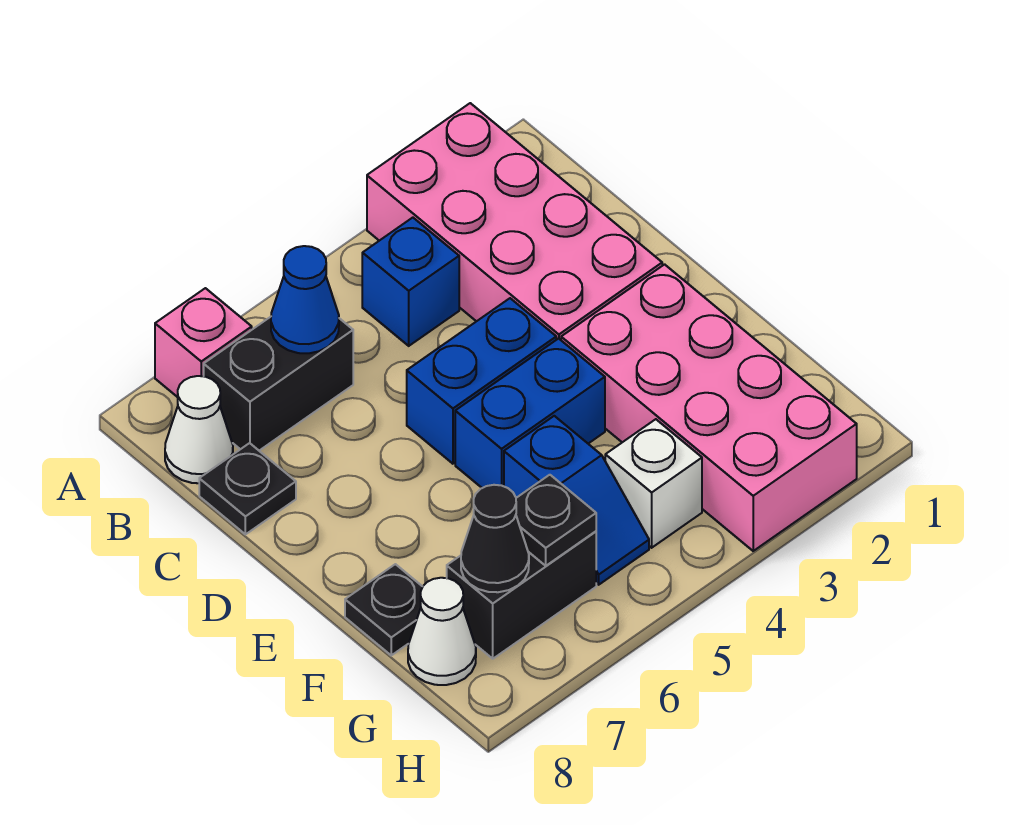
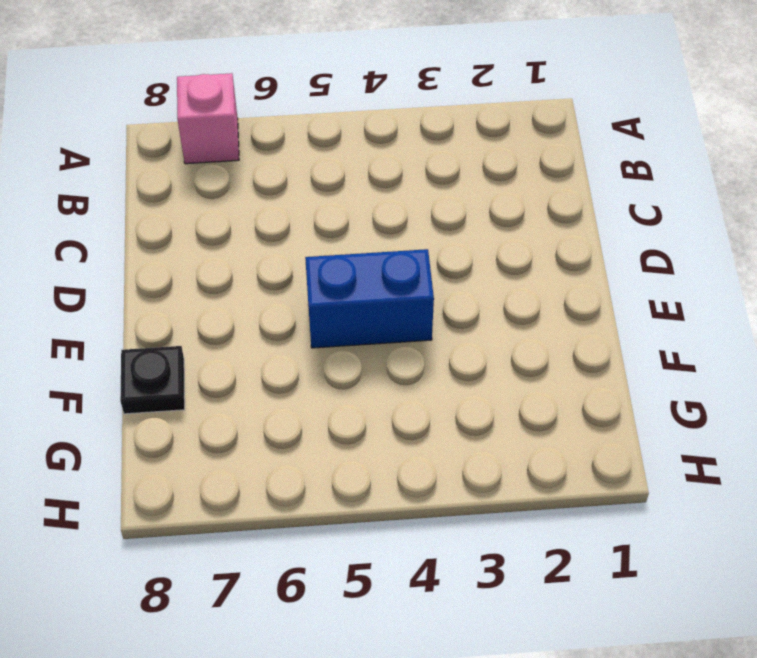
none -> pink brick A2:D3 level 1
none -> blue brick B4 level 1
none -> black brick B6:B7 level 1

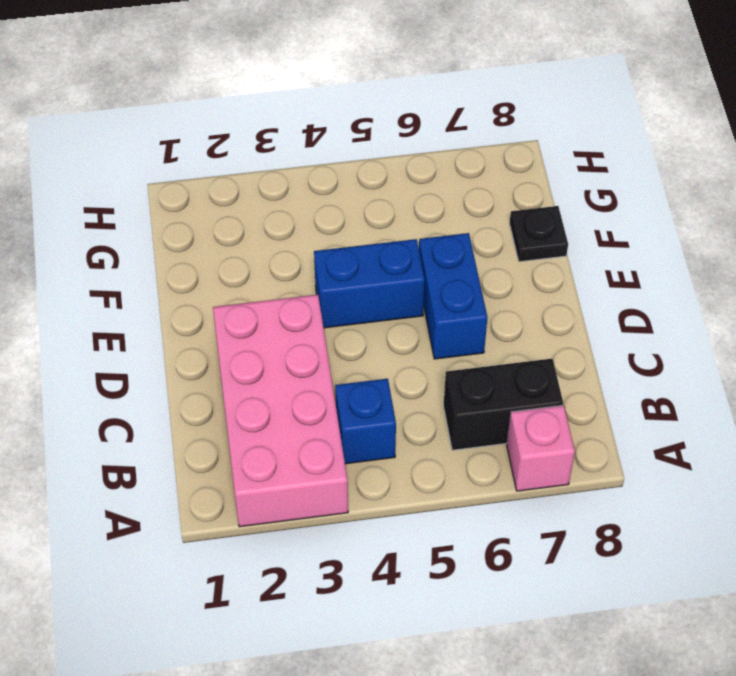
blue brick D6:E6 level 1 -> blue brick D4:D5 level 1
none -> white cone B8 level 1
none -> black plate C8 level 1
none -> pink brick E2:H3 level 1

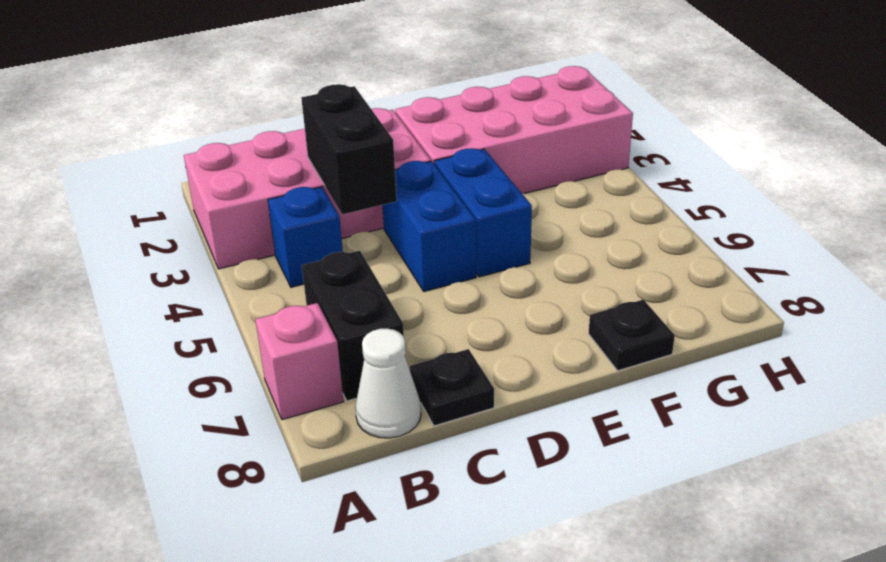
black brick C3:C4 level 2 -> black brick G6:G7 level 1
none -> blue slope F5:G5 level 1 top F
none -> white brick G4 level 1
none -> white cone G8 level 1

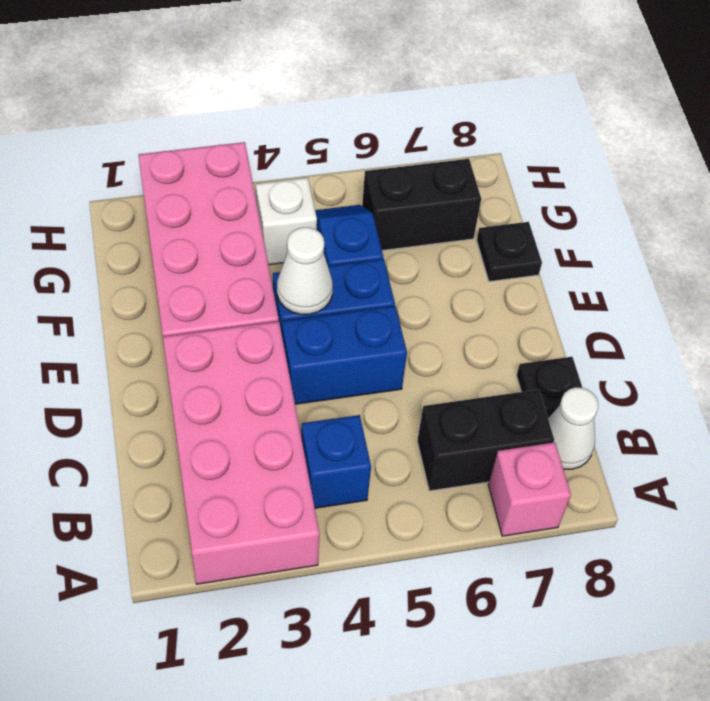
white cone E4 level 2 -> white cone G8 level 1
none -> blue cone B6 level 2
none -> black plate G6 level 2
none -> black cone G7 level 2

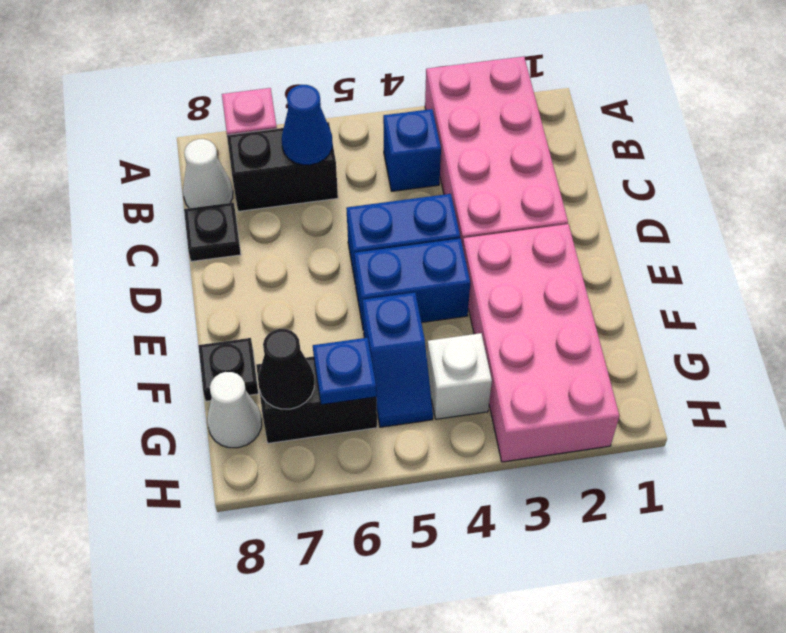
blue plate G6 level 2 -> black plate G6 level 2

